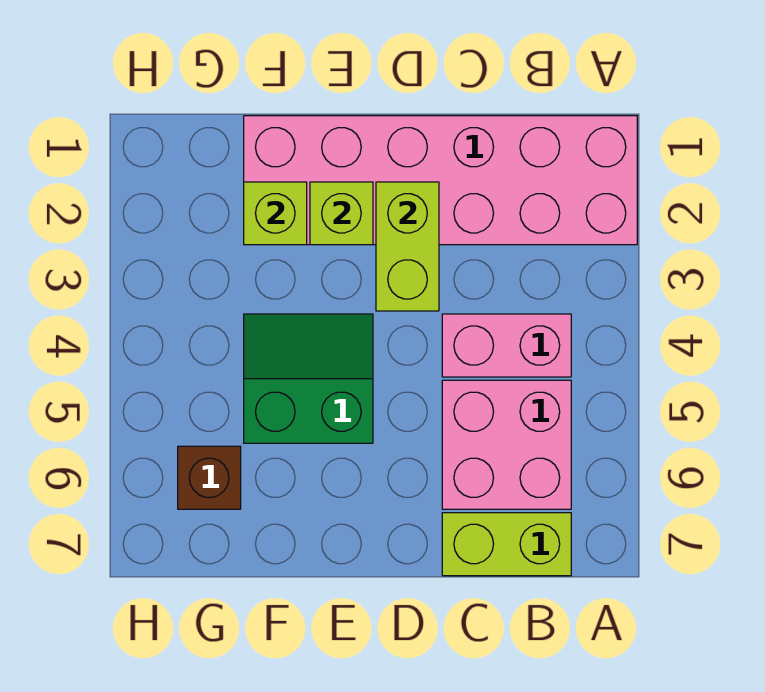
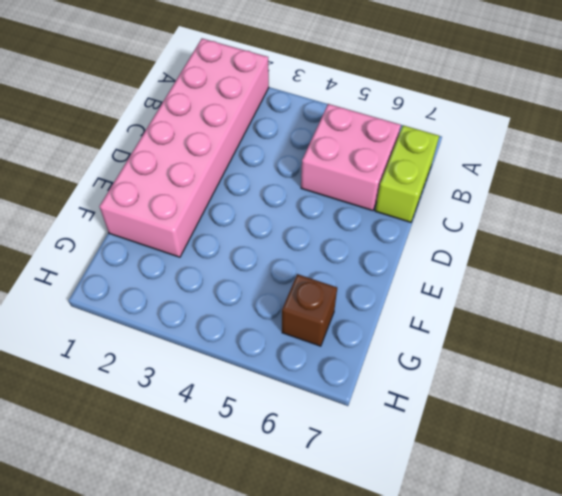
none -> pink brick B4:C4 level 1
none -> green slope E4:F5 level 1 top 5

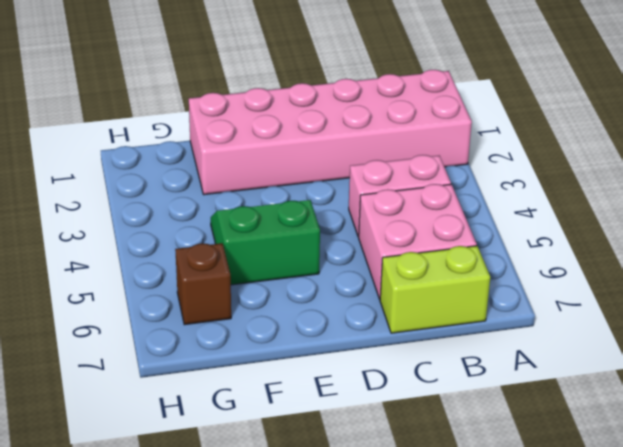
none -> lime brick D2:D3 level 2
none -> lime brick E2 level 2

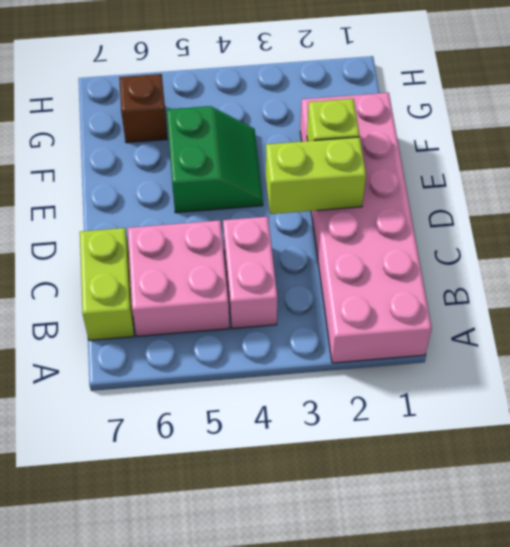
none -> lime brick F2 level 2

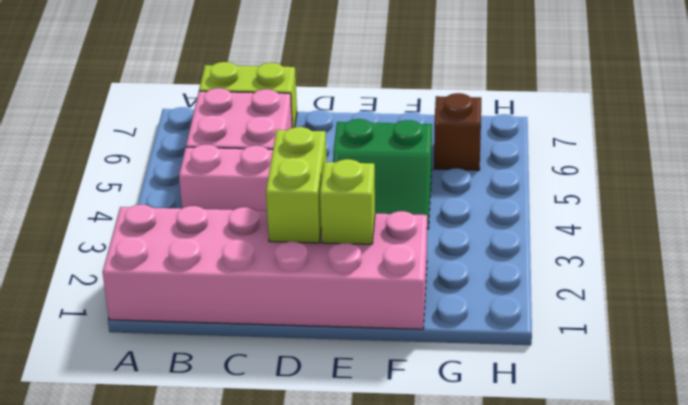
none -> lime brick F2 level 2

